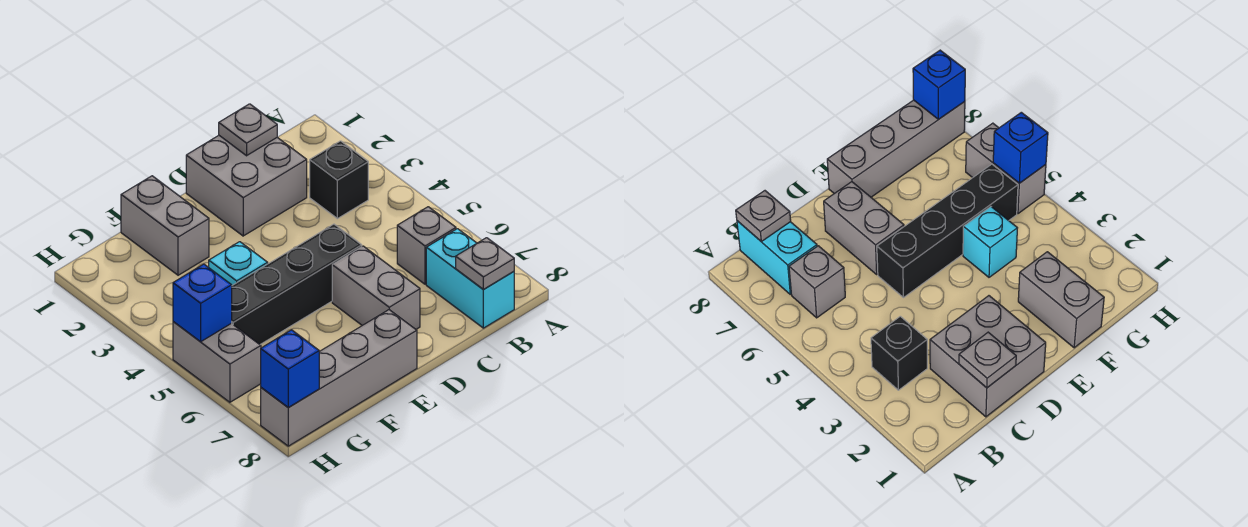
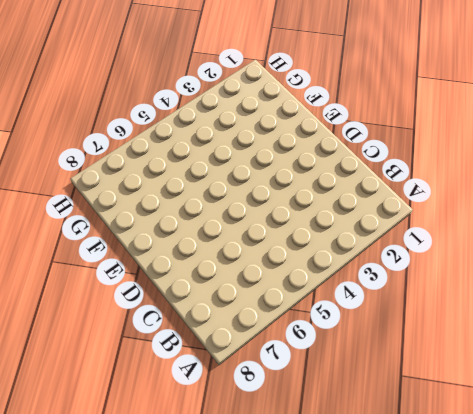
none -> black brick B3 level 1
none -> grey brick B6 level 1
none -> cyan brick B7:B8 level 1

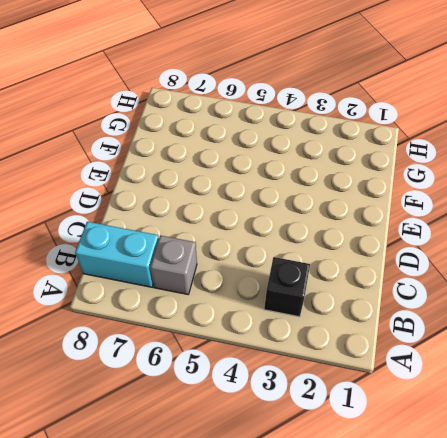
none -> grey brick C1:D2 level 1
none -> black brick D5:G5 level 1
none -> grey brick D6:D7 level 1

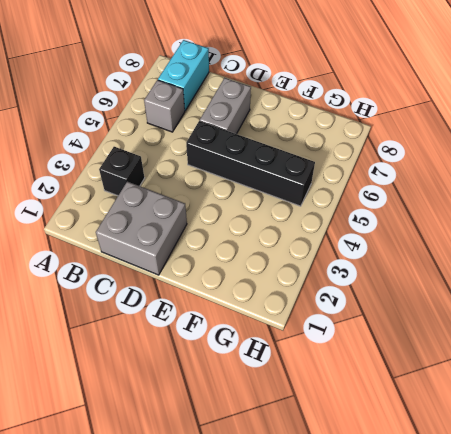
none -> grey brick E8:H8 level 1
none -> grey brick F1:F2 level 1
none -> cyan brick F4 level 1

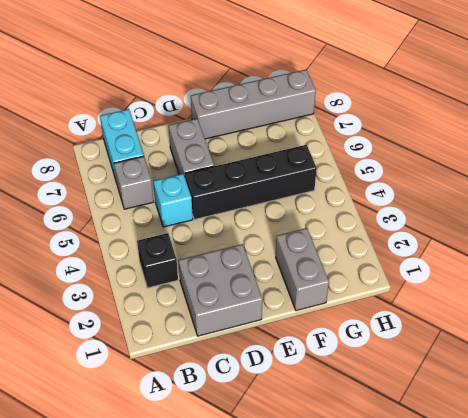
cyan brick C5 level 1 -> cyan brick F4 level 1
none -> grey brick H5:H6 level 1
none -> grey plate B8 level 2
none -> grey plate C1 level 2

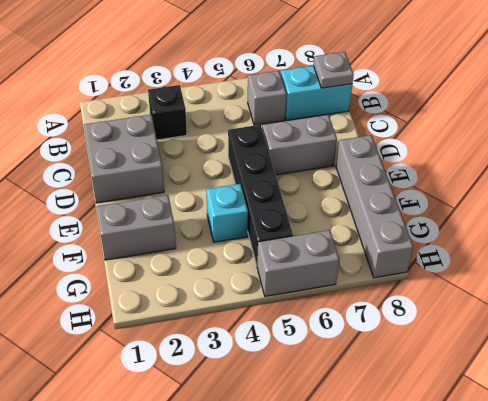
none -> grey plate C1 level 2
none -> blue brick H5 level 2
none -> blue brick H8 level 2

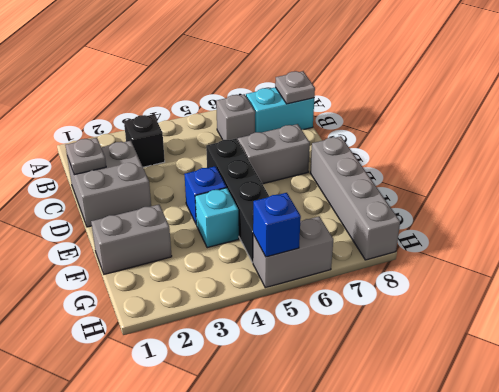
blue brick E4 level 1 -> blue brick H8 level 2

